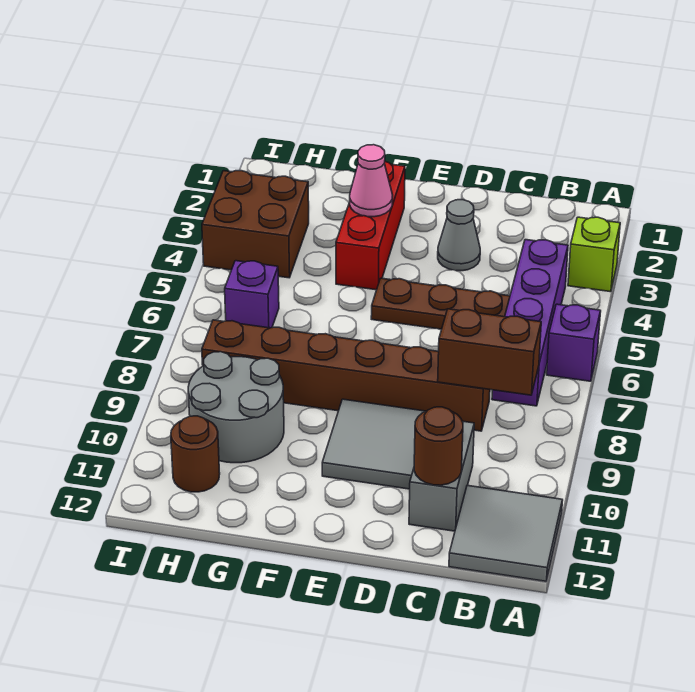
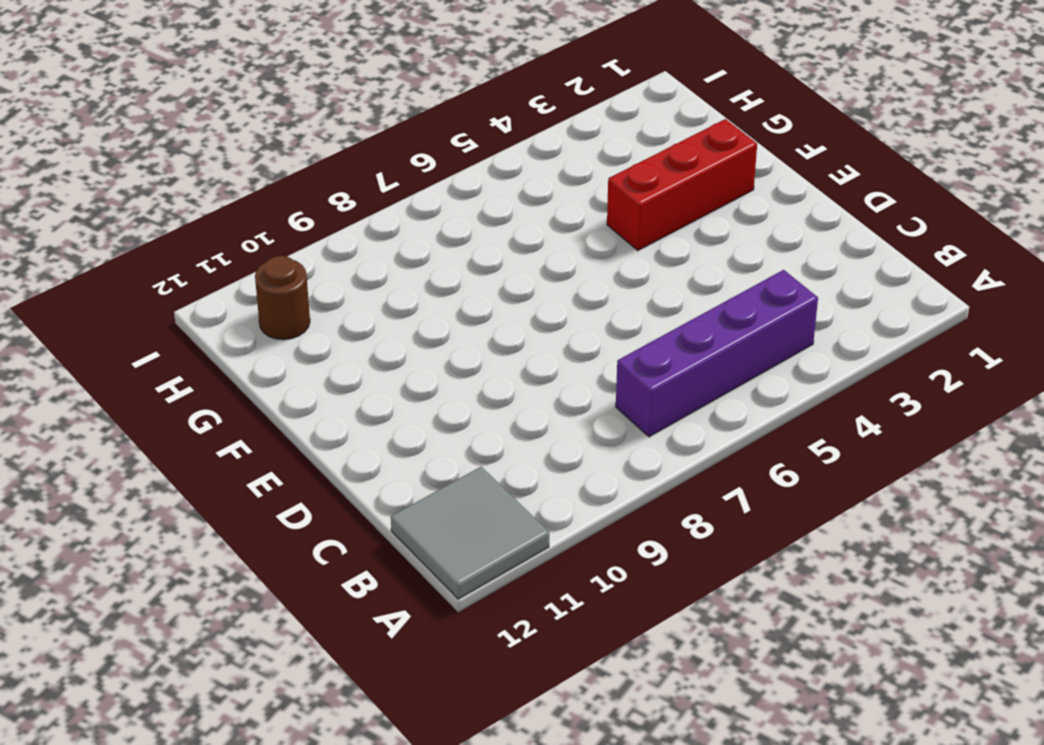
none -> lime brick A3 level 1
none -> purple brick A6 level 1
none -> brown plate C5:E5 level 1

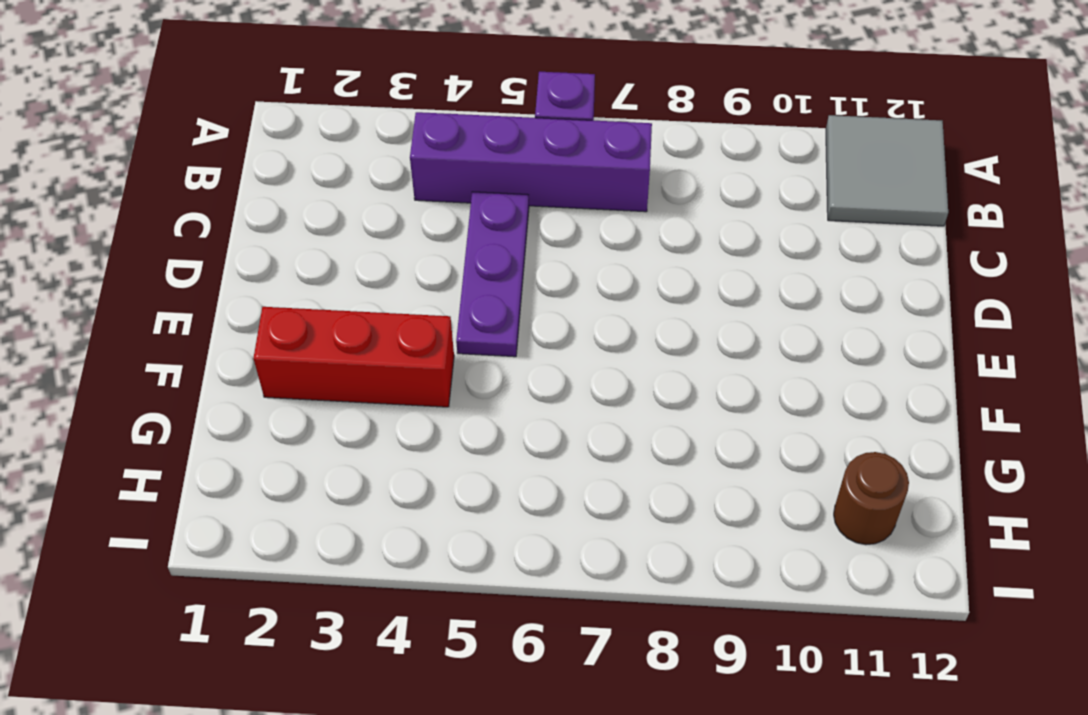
purple plate C5:E5 level 1 -> brown plate C5:E5 level 1
none -> lime brick A3 level 1
none -> brown brick C8:H8 level 1
none -> grey brick C10:C11 level 1

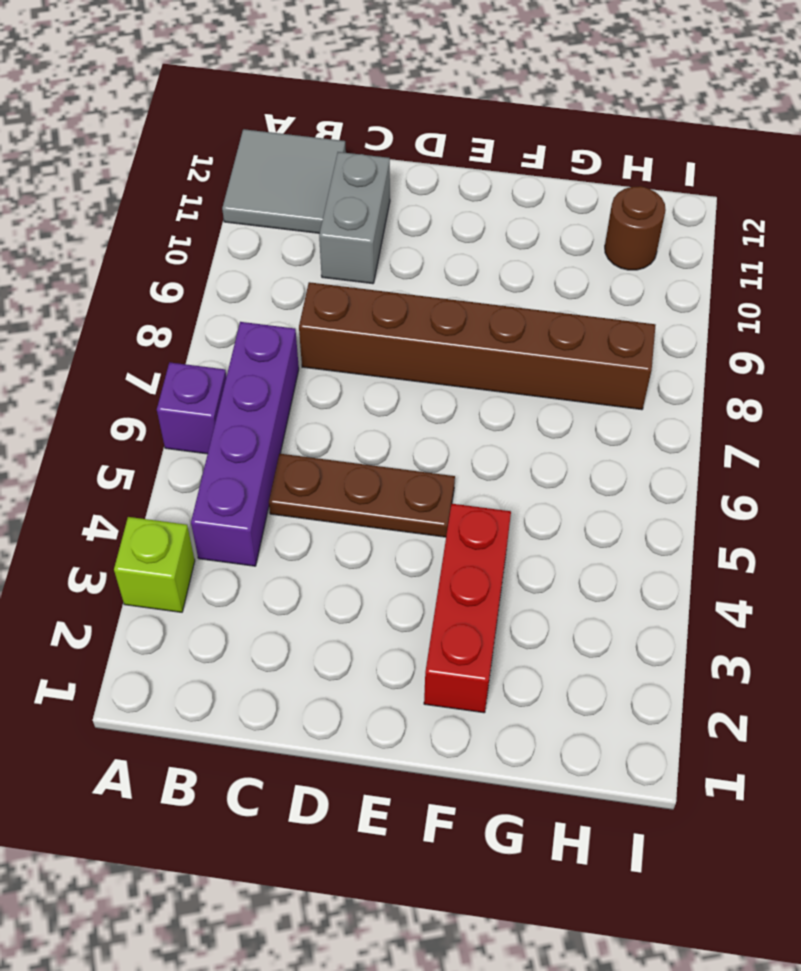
none -> grey cone D3 level 1
none -> grey tile D9:E10 level 1
none -> grey round brick G9:H10 level 1

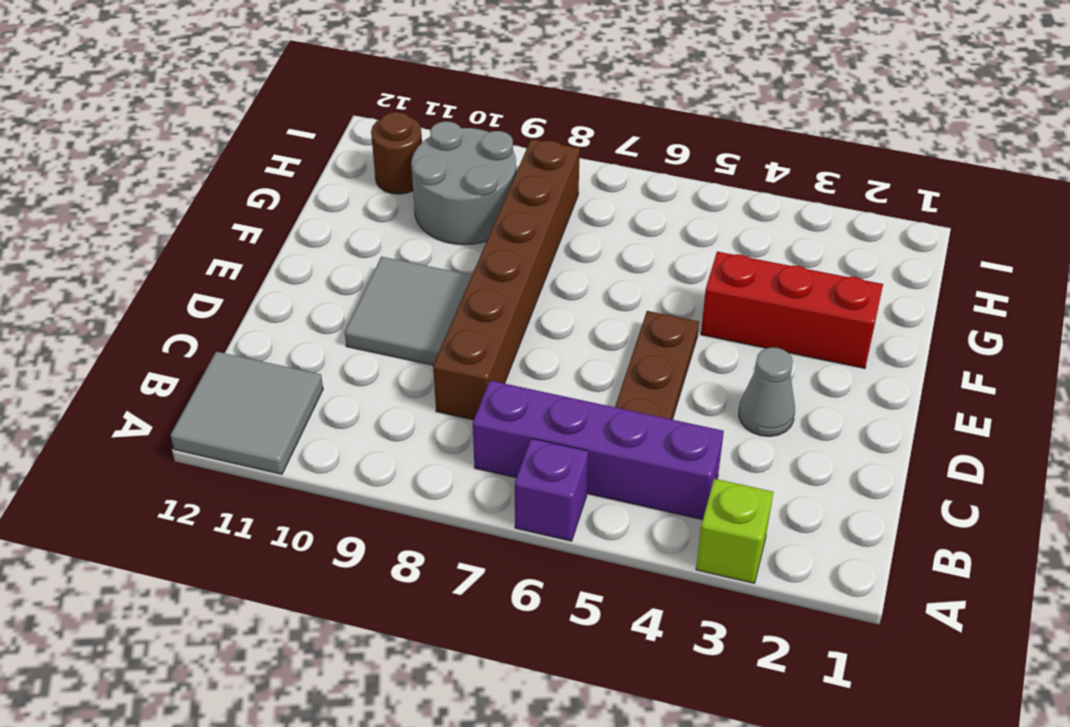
none -> grey brick C10:C11 level 1
none -> brown brick H3:I4 level 1
none -> purple brick H6 level 1

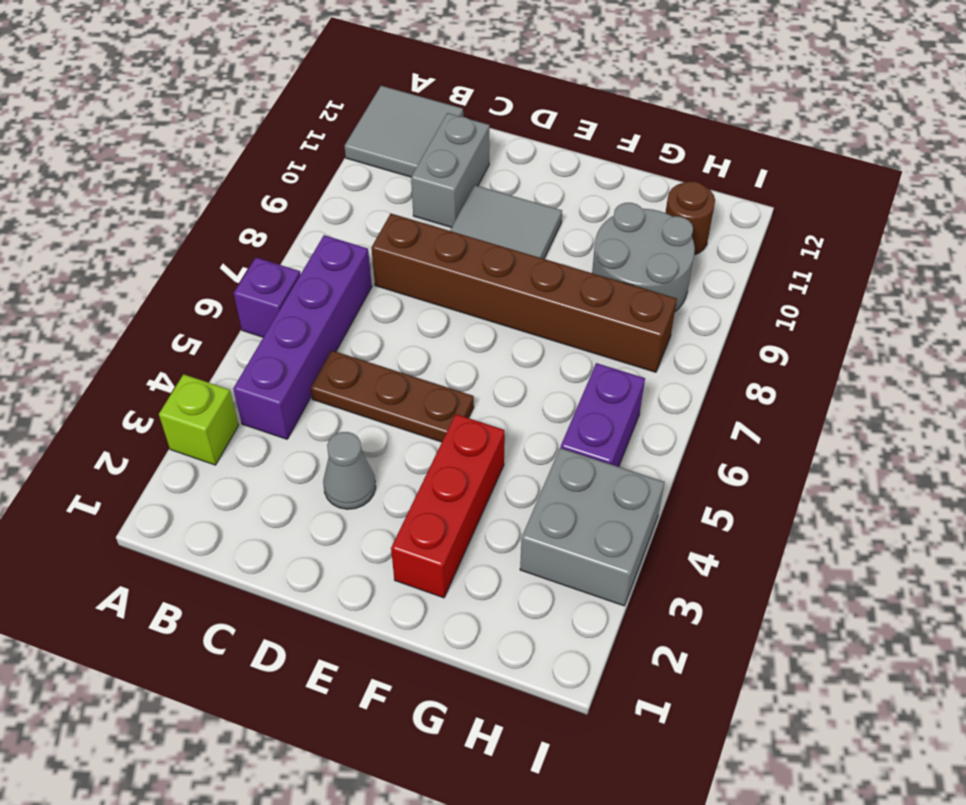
grey brick H3:I4 level 1 -> brown brick H3:I4 level 1
purple brick H5:H6 level 1 -> purple brick H6 level 1
none -> brown brick B8:C8 level 2
none -> brown round brick C11 level 2
none -> pink cone F3 level 2

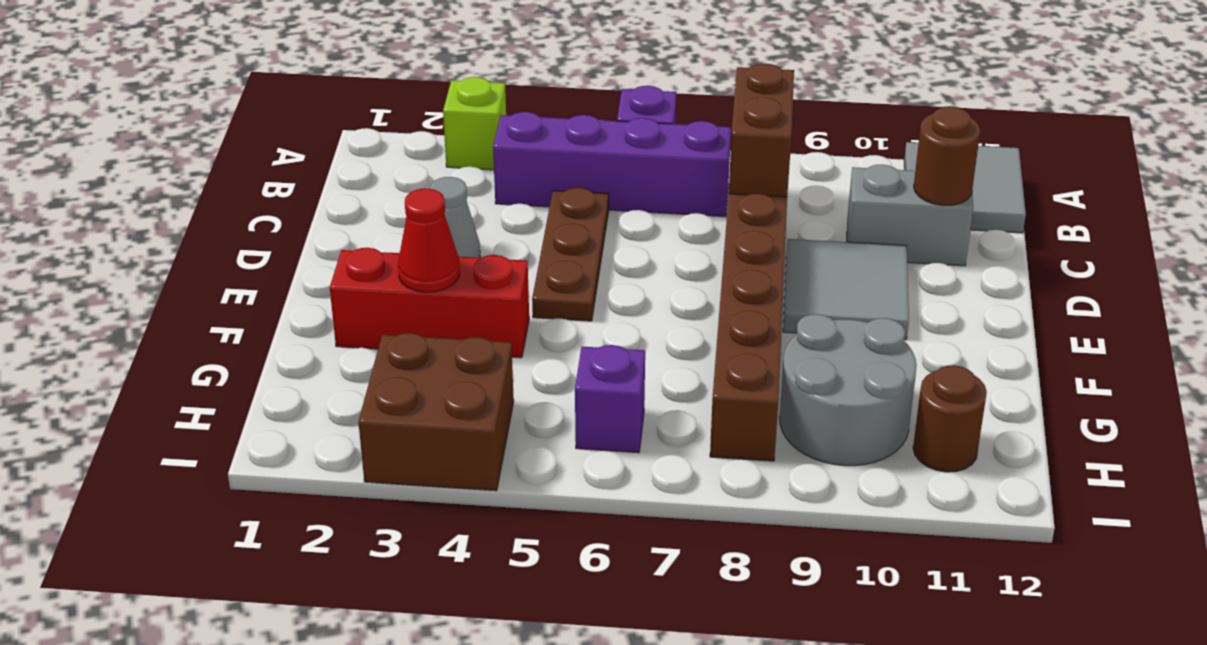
red cone F3 level 2 -> pink cone F3 level 2

